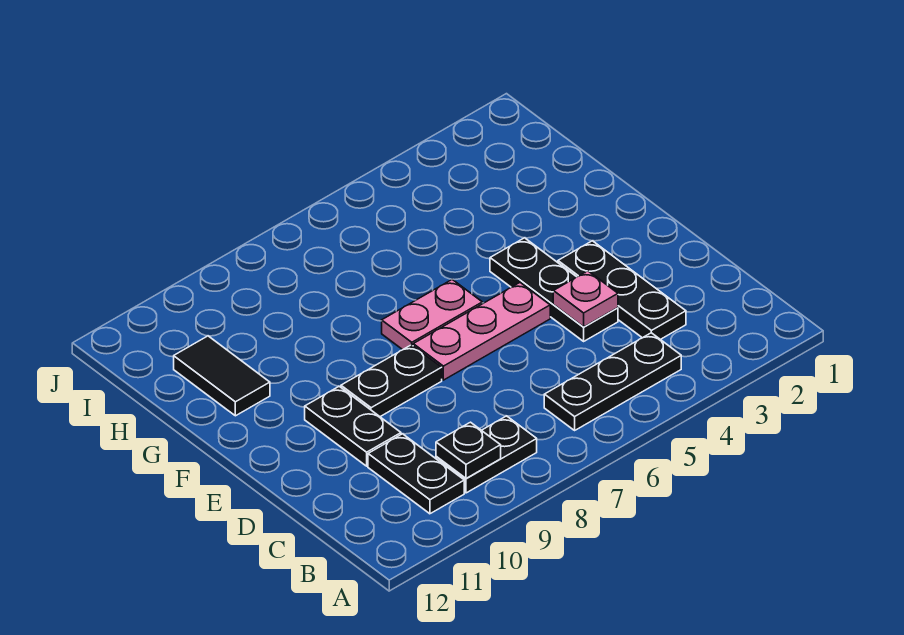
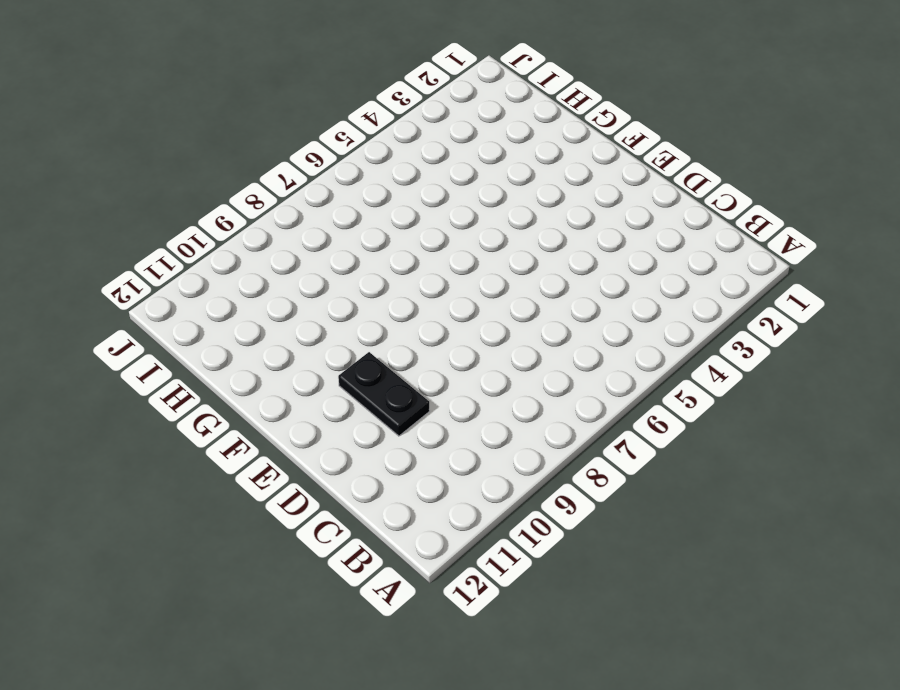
none -> black plate B4:B6 level 1
none -> black plate B8:B9 level 1
none -> black plate B10:C10 level 1

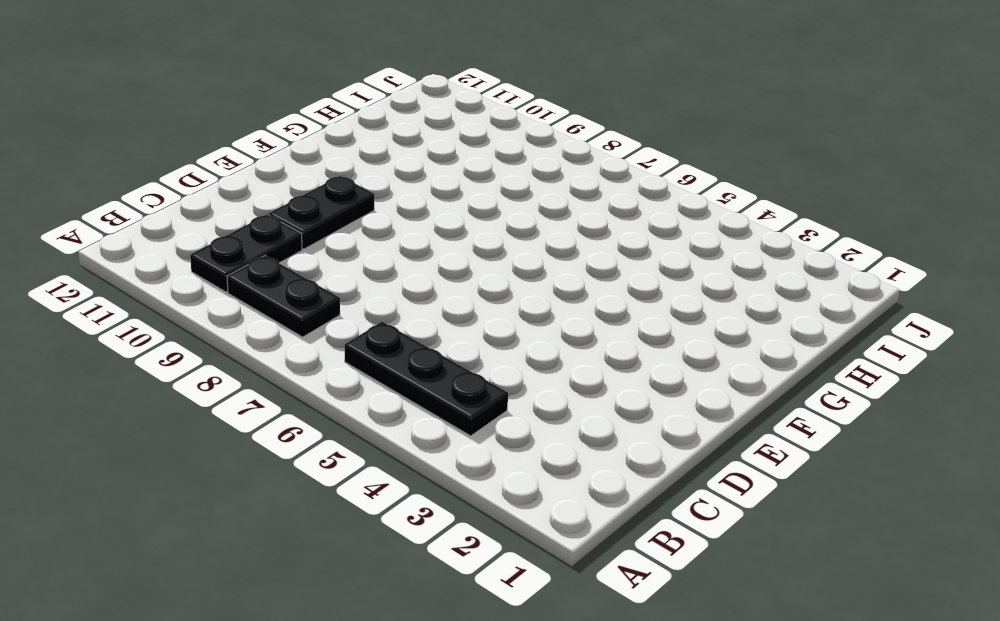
none -> black plate C3:E3 level 1
none -> black plate D4:F4 level 1
none -> pink plate E5:E7 level 1

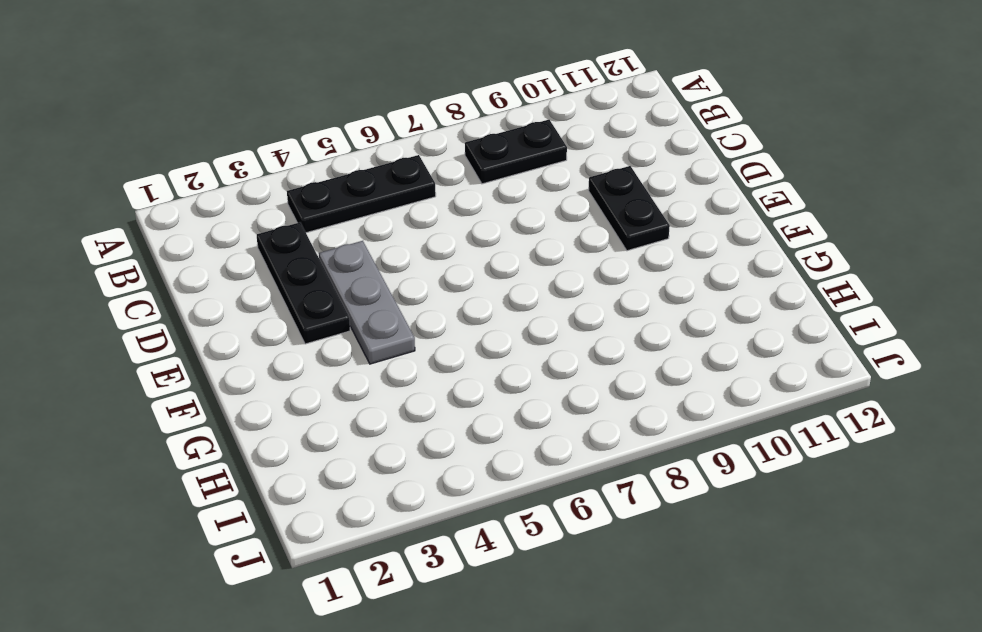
grey plate D4:F4 level 1 -> black plate D4:F4 level 1
none -> black plate B10:C10 level 1
none -> pink plate E5:E7 level 1
none -> black plate E8:E9 level 1

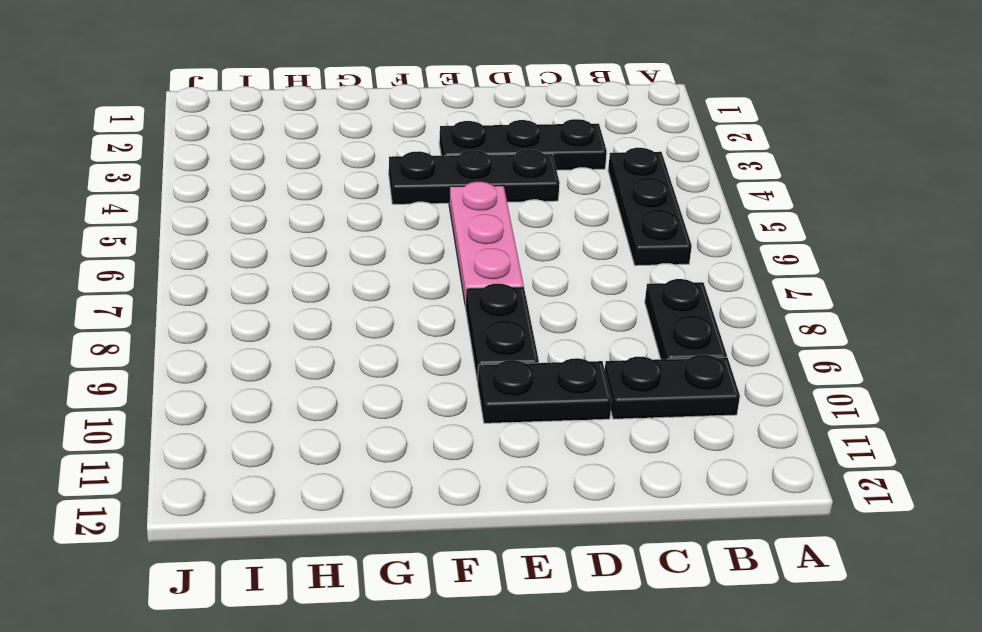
none -> pink plate F6:F7 level 1
none -> black tile G11:H11 level 1
none -> black plate B9 level 2

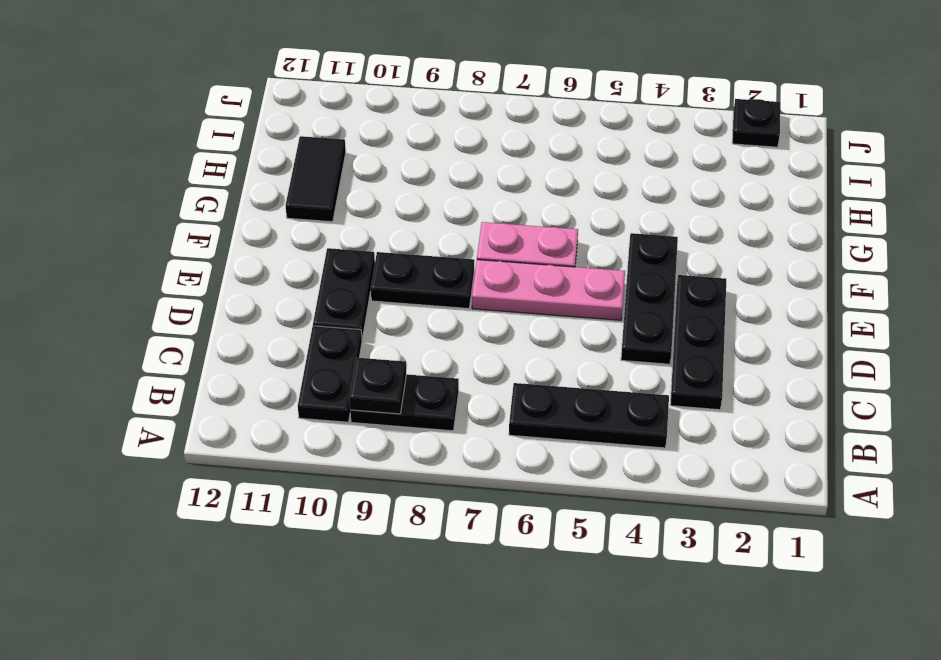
black plate J2 level 1 -> none
none -> pink plate D4 level 2

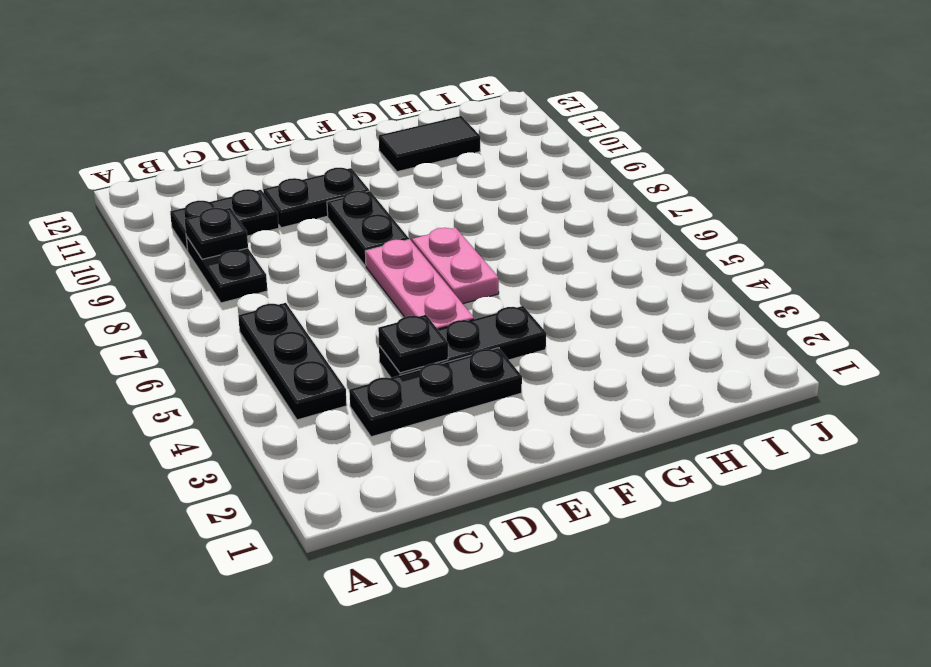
black plate D4 level 2 -> pink plate D4 level 2

